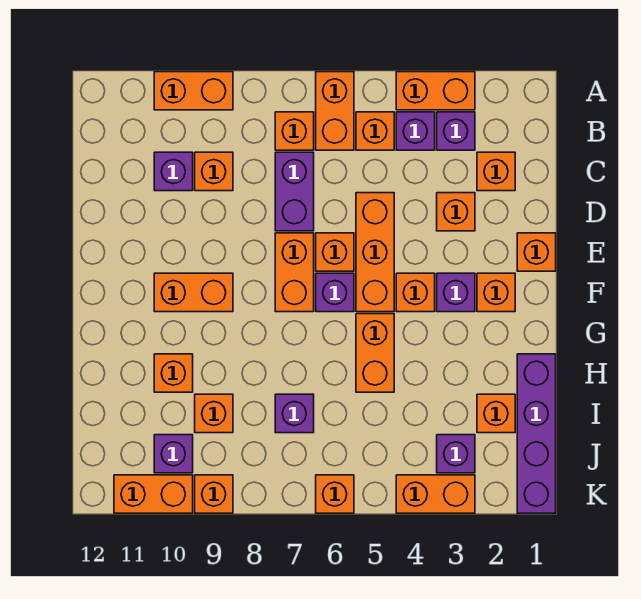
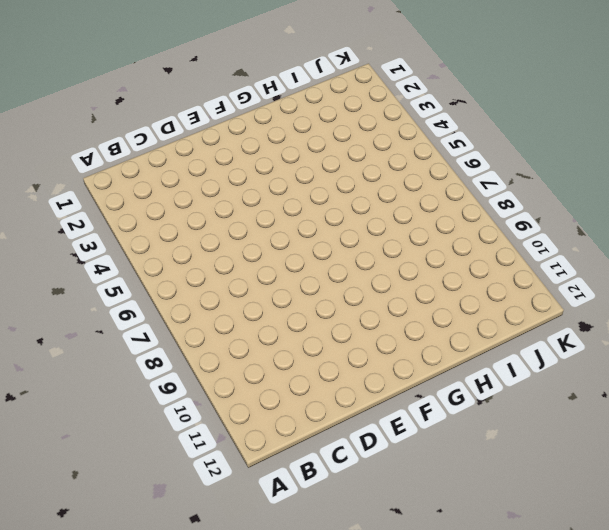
none -> orange brick A3:A4 level 1
none -> orange brick A6:B6 level 1
none -> orange brick A9:A10 level 1
none -> purple brick B3 level 1

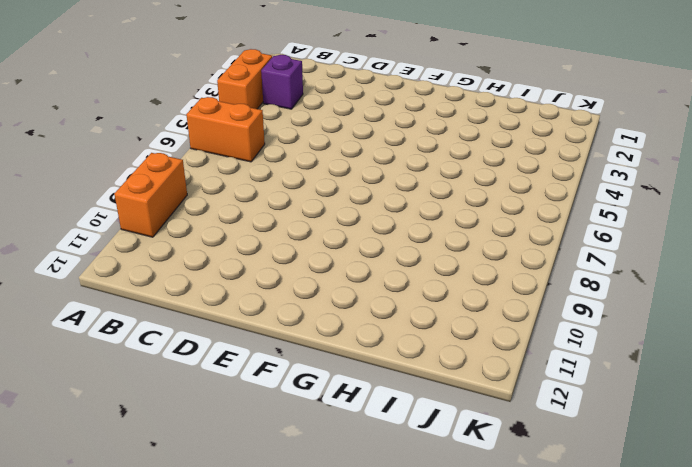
none -> purple brick B4 level 1
none -> orange brick B5 level 1
none -> orange brick B7 level 1
none -> orange brick C2 level 1

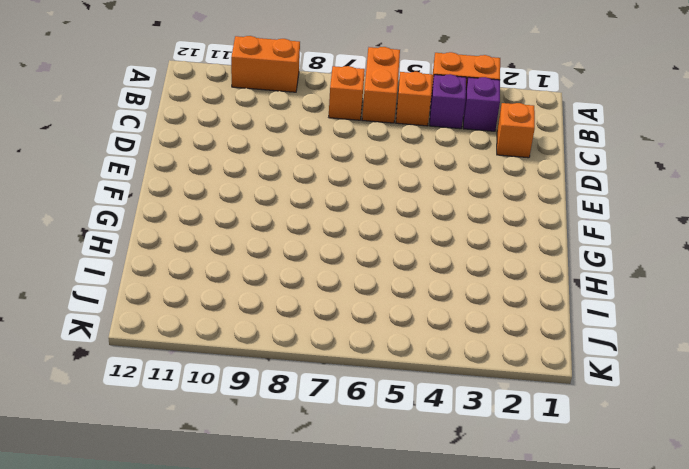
none -> purple brick C7:D7 level 1
none -> orange brick C9 level 1
none -> purple brick C10 level 1
none -> orange brick D3 level 1

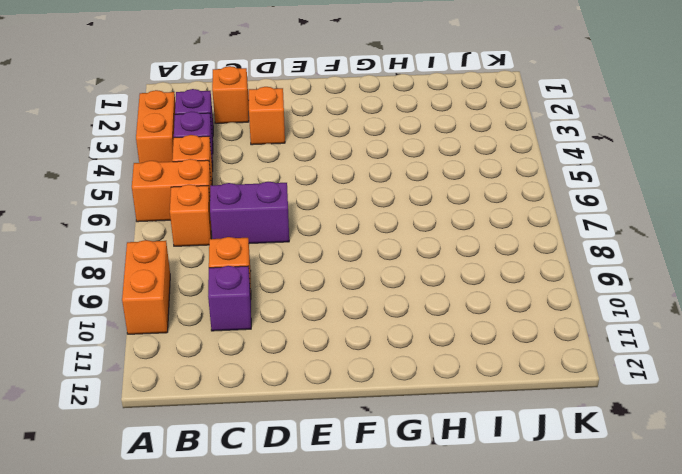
none -> orange brick D5:F5 level 1
none -> orange brick E1 level 1
none -> orange brick E6 level 1
none -> orange brick E7:F7 level 1

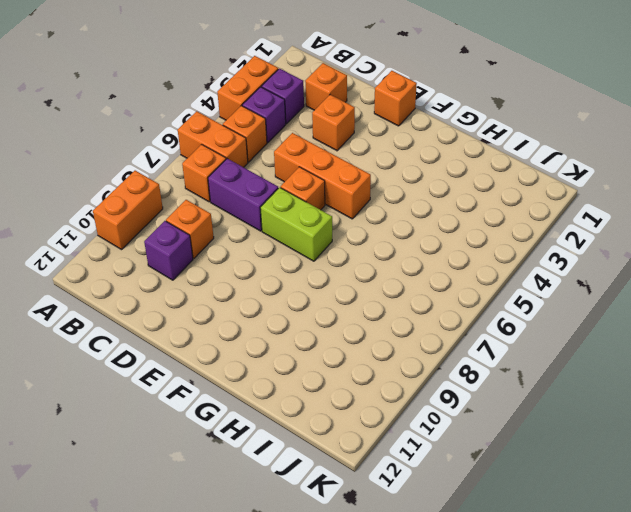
lime brick E7:F7 level 1 -> orange brick E7:F7 level 1
none -> orange brick F2 level 1
none -> purple brick F3 level 1
none -> orange brick F4 level 1
none -> purple brick F6 level 1

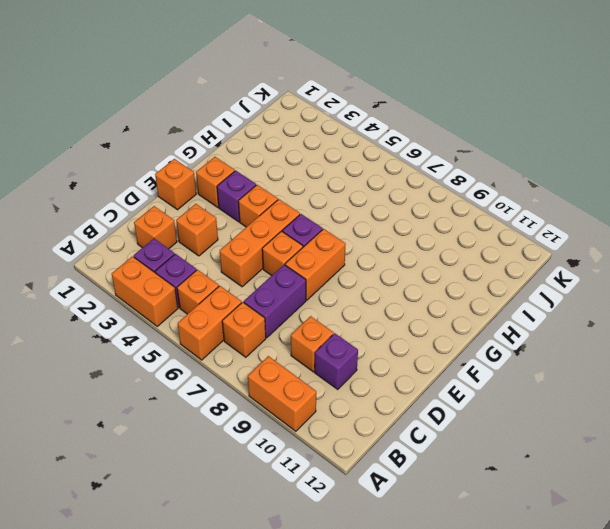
none -> orange brick F9:F10 level 1
none -> orange brick G5:H5 level 1
none -> purple brick H1:K1 level 1
none -> orange brick H10 level 1

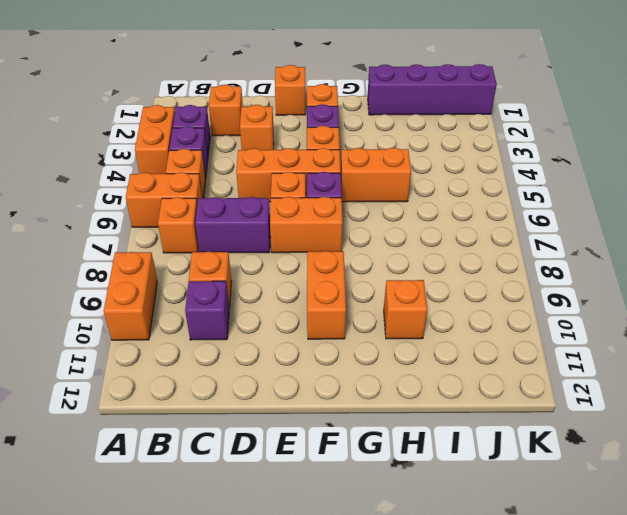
none -> orange brick I2 level 1
none -> purple brick I7 level 1
none -> orange brick I9 level 1
none -> purple brick J3 level 1

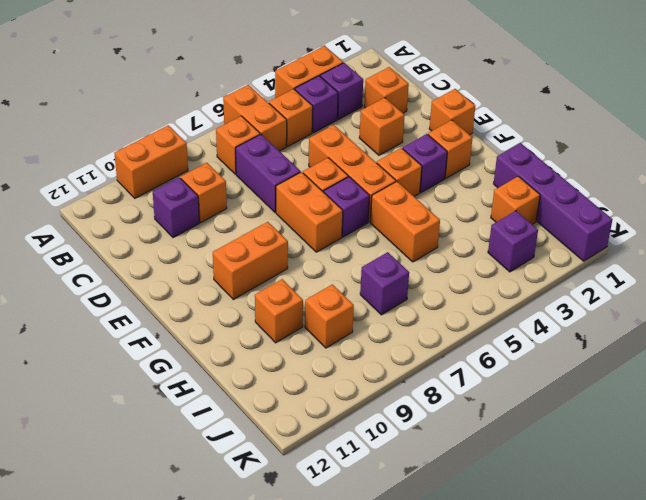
none -> purple brick J10 level 1
none -> orange brick K3:K4 level 1
none -> orange brick K6 level 1
none -> orange brick K9 level 1

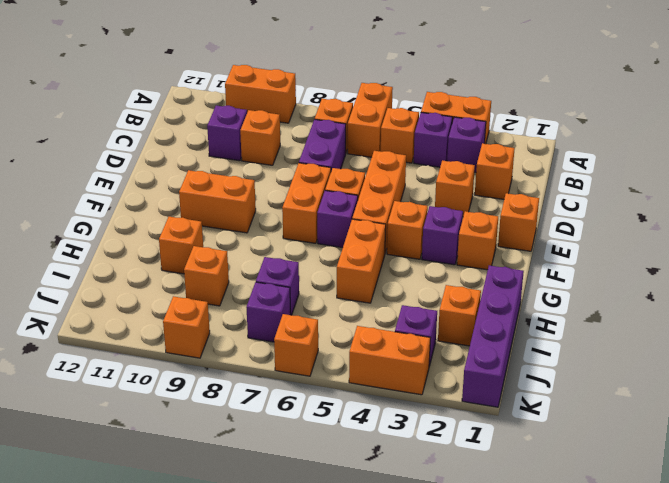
purple brick J7 level 1 -> purple brick J10 level 1
none -> orange brick K10:K11 level 1

